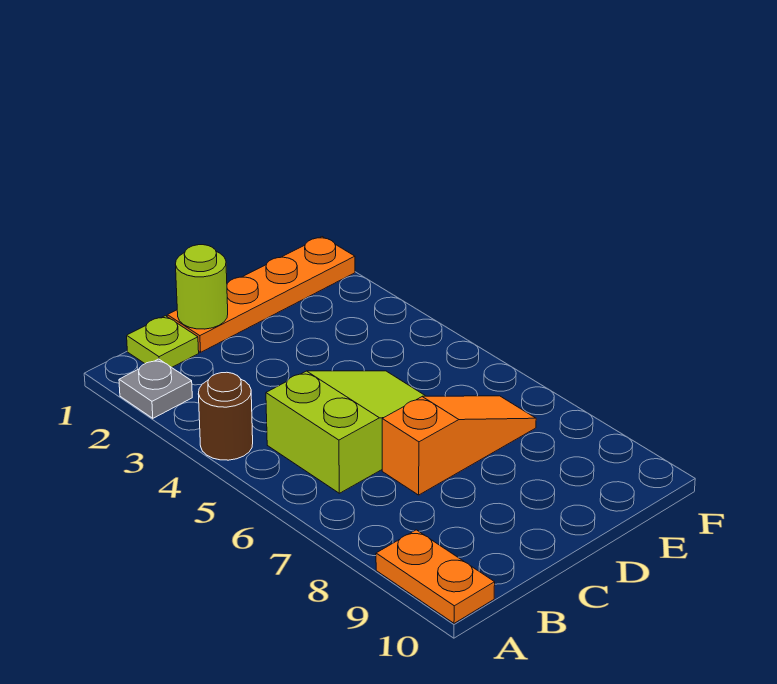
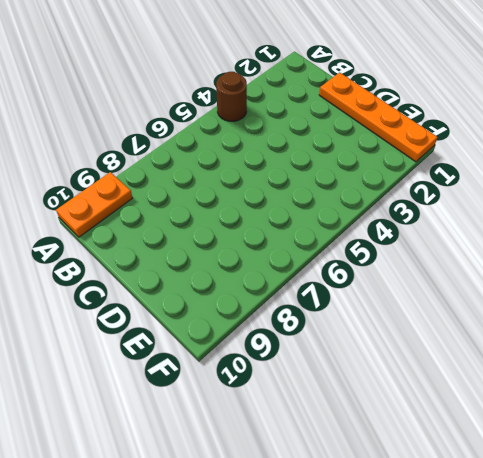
none -> grey plate A2 level 1
none -> lime plate B1 level 1

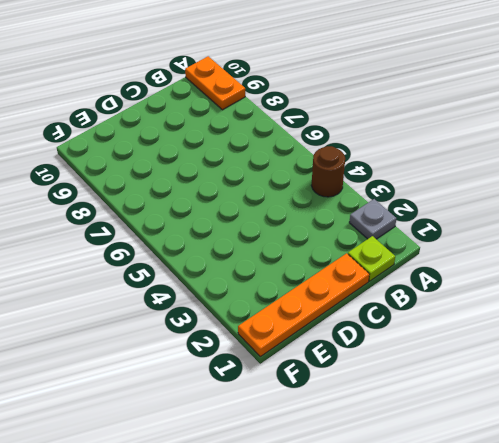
none -> lime slope B5:D6 level 1 top B
none -> orange slope C7:E7 level 1 top C

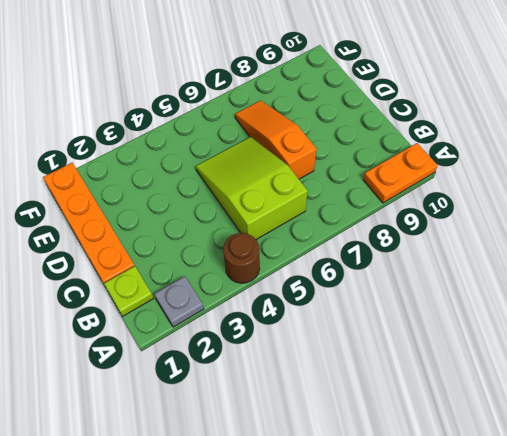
none -> lime round brick C1 level 2

